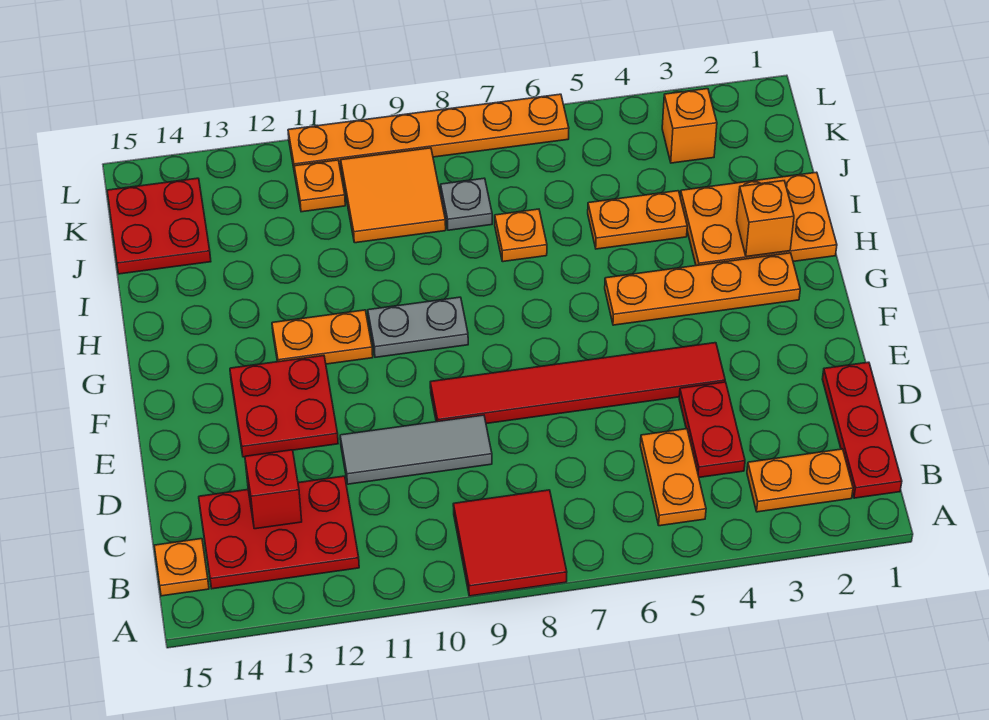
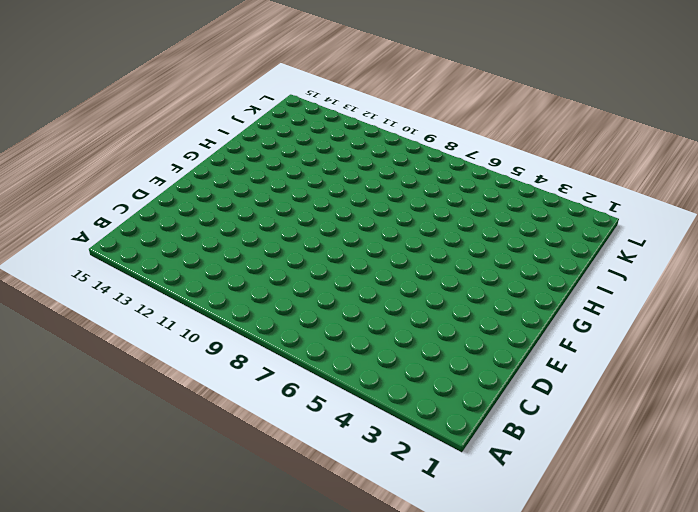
none -> red tile A8:B9 level 1
none -> red plate B1:D1 level 1
none -> orange plate B2:B3 level 1

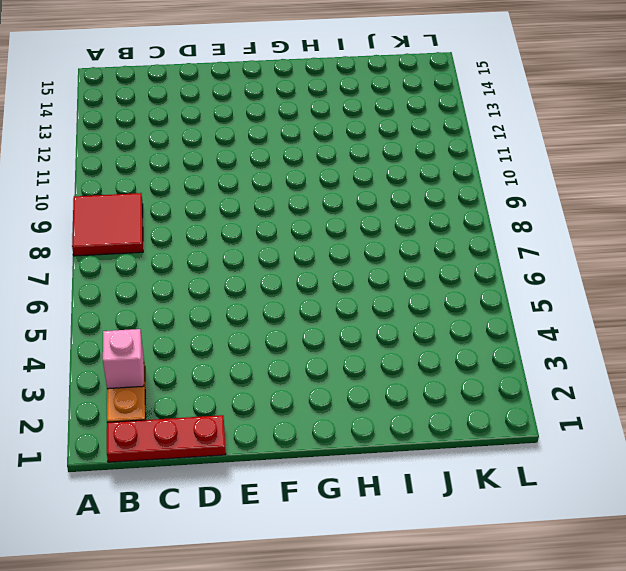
pink brick B3 level 2 -> none
none -> orange plate B5:C5 level 1
none -> red plate B12:C14 level 1
none -> orange plate B15 level 1

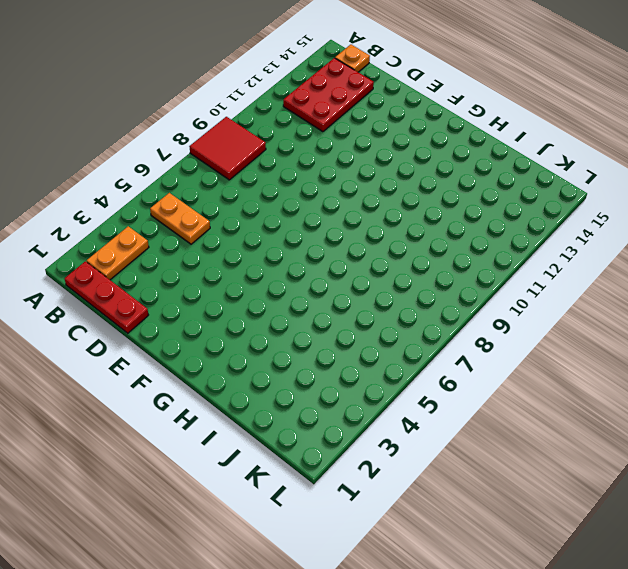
none -> red plate C4:D4 level 1
none -> grey tile D9:D11 level 1
none -> red tile E4:E9 level 1

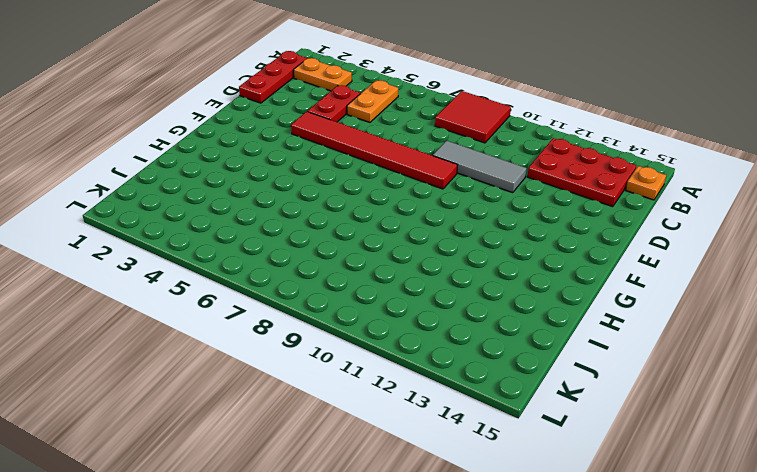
none -> red plate E12:F13 level 1
none -> orange plate G2:G5 level 1
none -> grey plate G9:G10 level 1

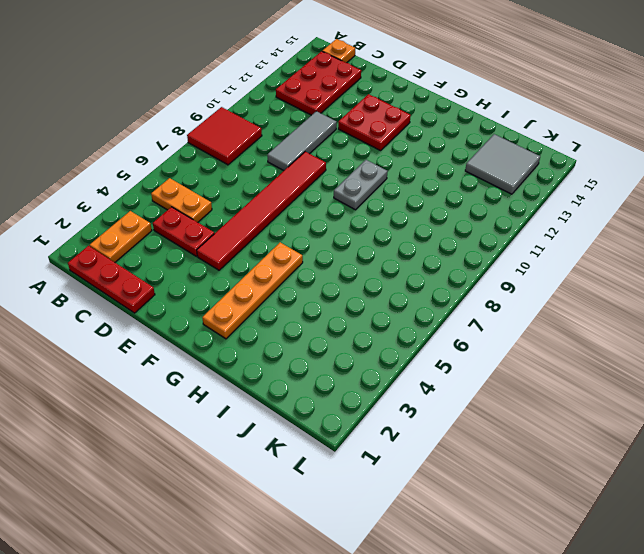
grey tile J13:K14 level 1 -> red plate J14:K15 level 1
none -> orange plate G11:G12 level 1
none -> orange plate H1:I3 level 1
none -> orange plate I4:I5 level 1

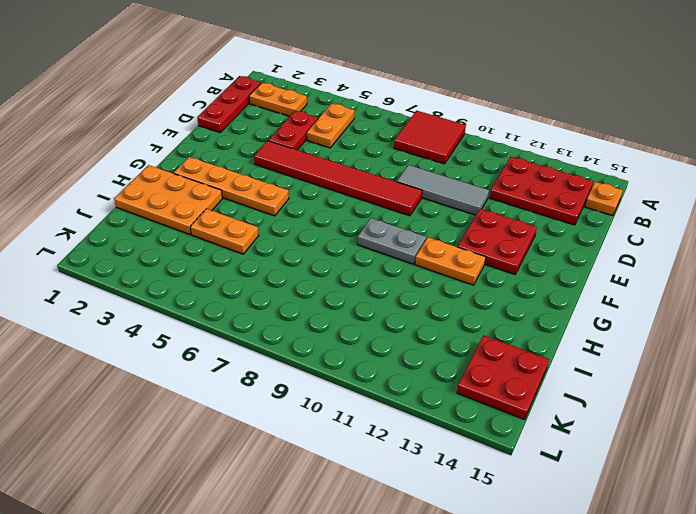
none -> orange plate I7 level 1
none -> grey plate J8 level 1
none -> orange tile J9:K10 level 1

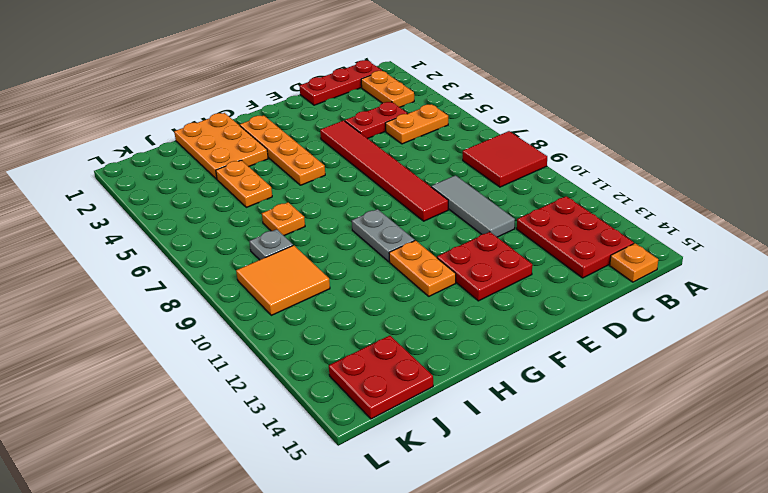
none -> orange brick K3 level 1
none -> orange plate K11 level 1
none -> orange plate L6:L11 level 1

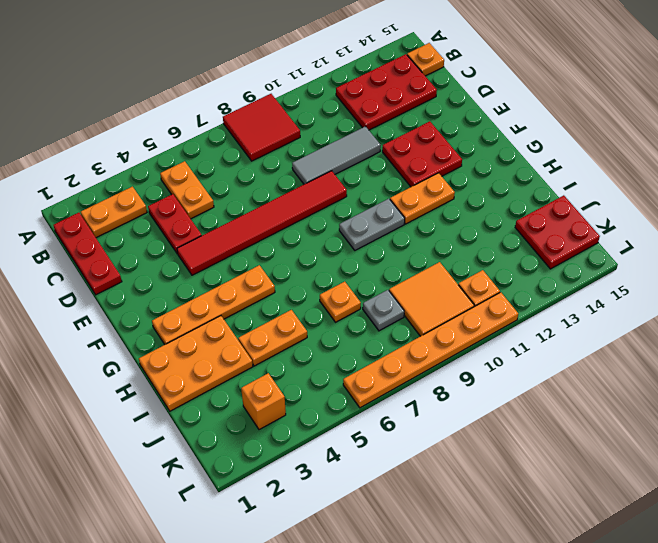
none -> red brick C13 level 2
none -> orange brick H2 level 2

